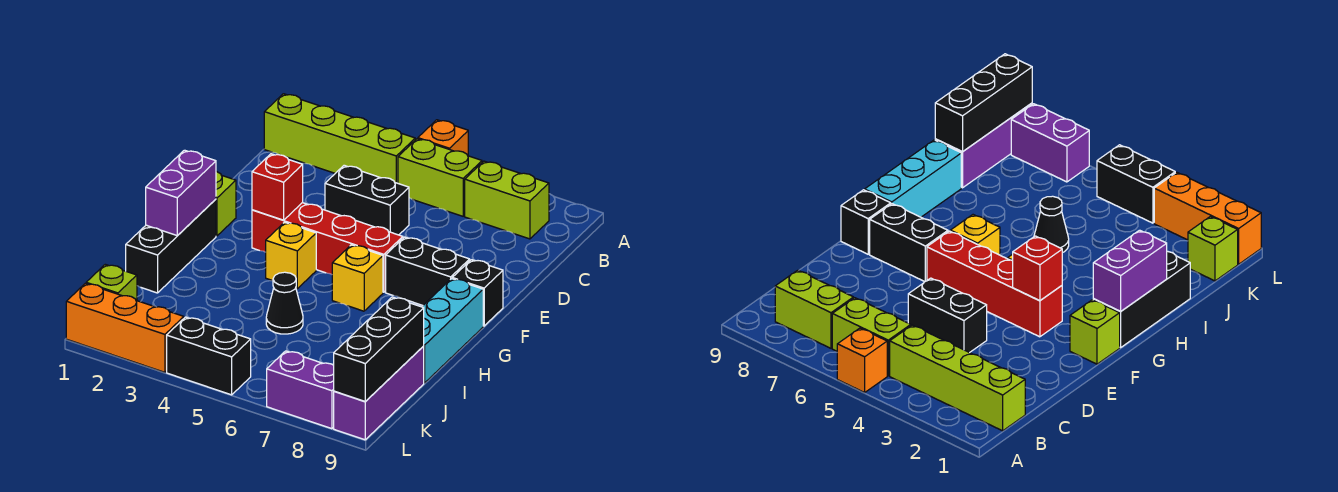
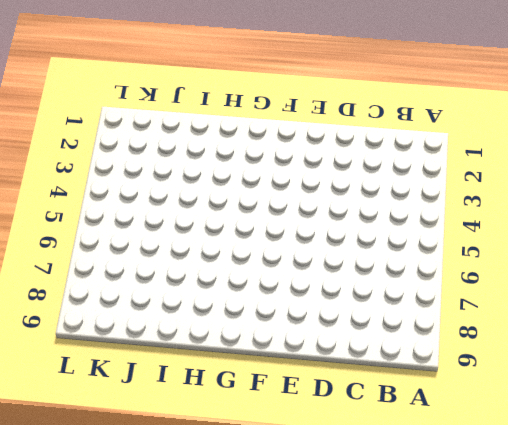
none -> orange brick A5 level 1
none -> lime brick B1:B4 level 1
none -> lime brick B5:B6 level 1

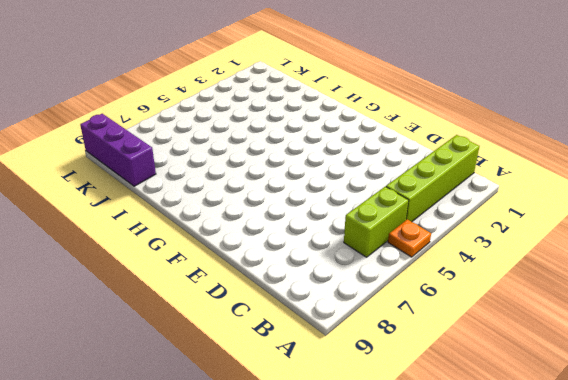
orange plate A5 level 1 -> orange brick A5 level 1
none -> lime brick B7:B8 level 1
none -> black brick D4:D5 level 1
none -> lime brick F1 level 1

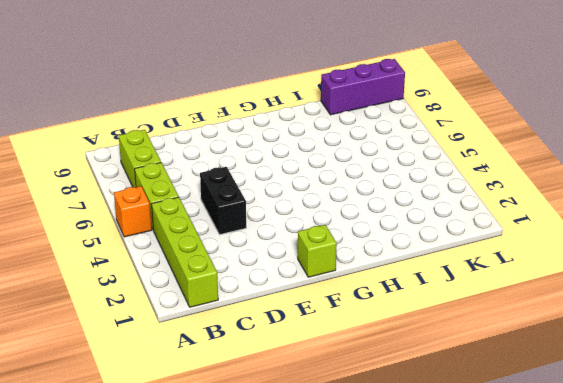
none -> red brick F3:F6 level 1
none -> black brick F7:F8 level 1
none -> black brick F9 level 1

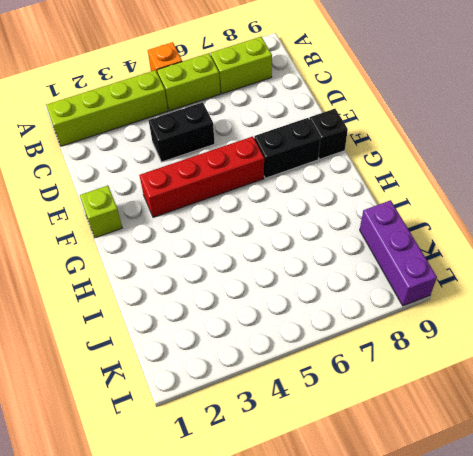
none -> black brick G1:I1 level 1
none -> yellow brick G4 level 1
none -> yellow brick G6 level 1

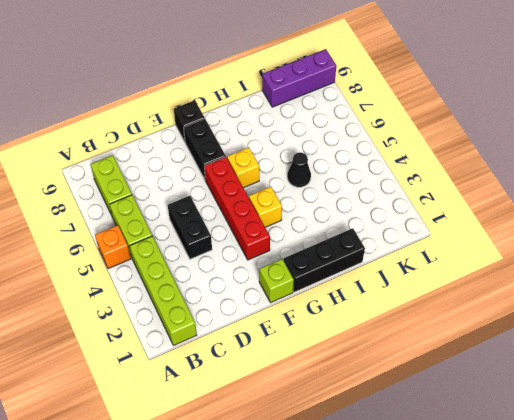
none -> cyan brick G9:I9 level 1
none -> lime brick K1 level 1
none -> orange brick L1:L3 level 1

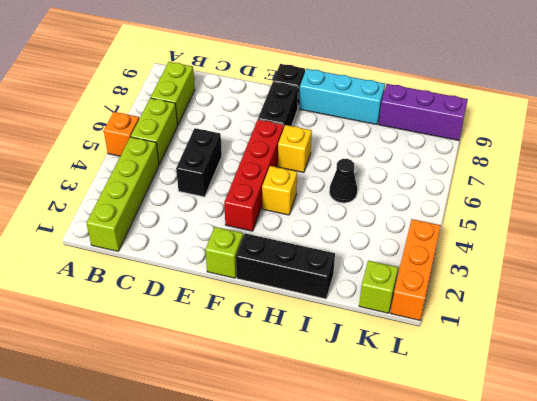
none -> black brick L4:L5 level 1
none -> purple brick L7:L8 level 1
none -> red brick F3 level 2

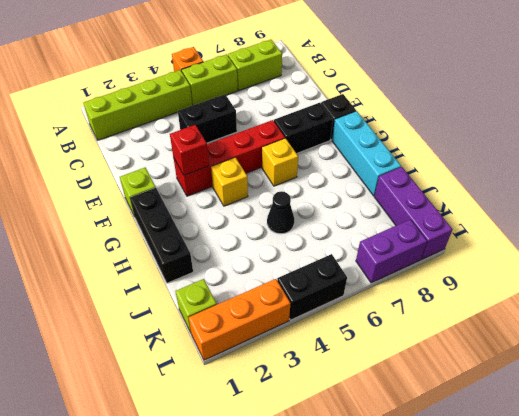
none -> purple brick G1:H1 level 2
none -> black brick J9:L9 level 2

